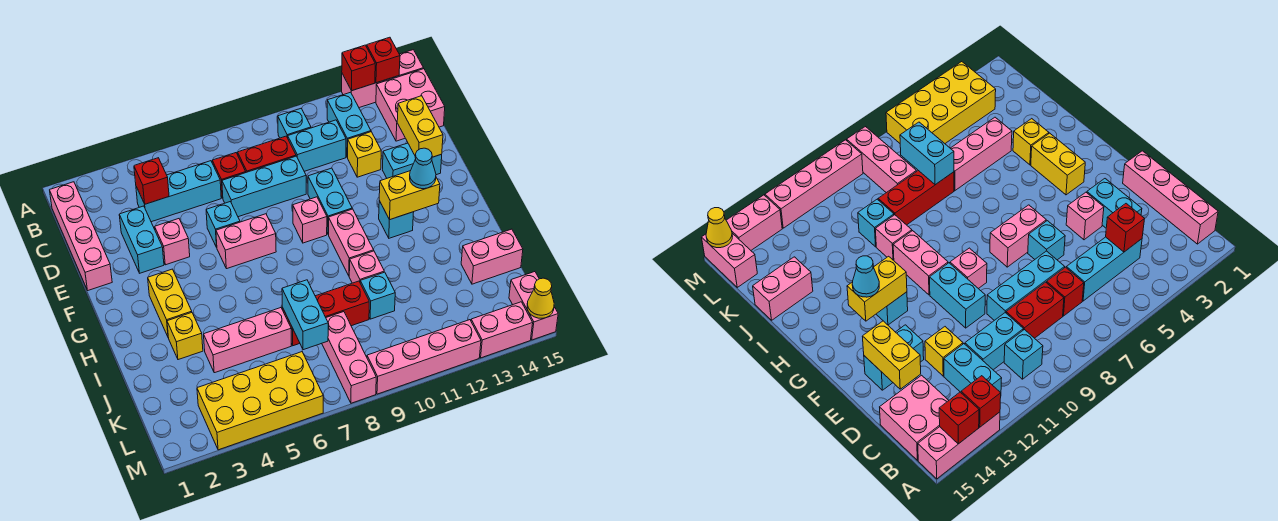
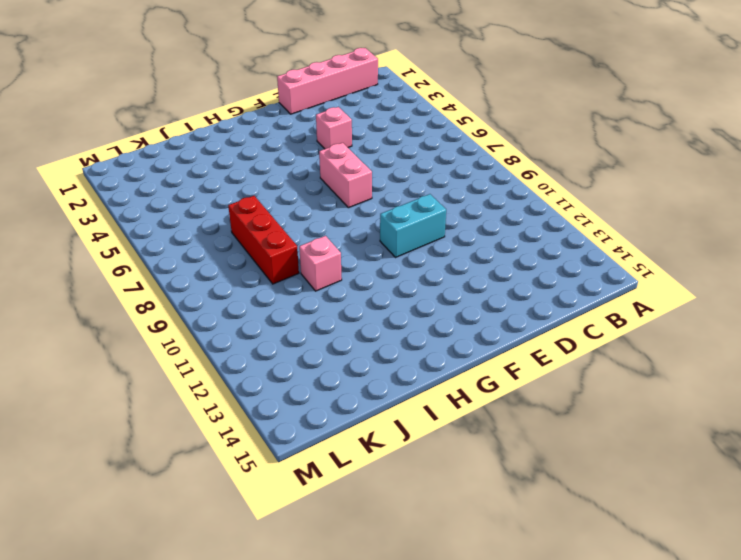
none -> pink brick A13:A15 level 1
none -> cyan brick B10 level 1
none -> cyan brick B12:C12 level 1
none -> pink brick B14:C15 level 1

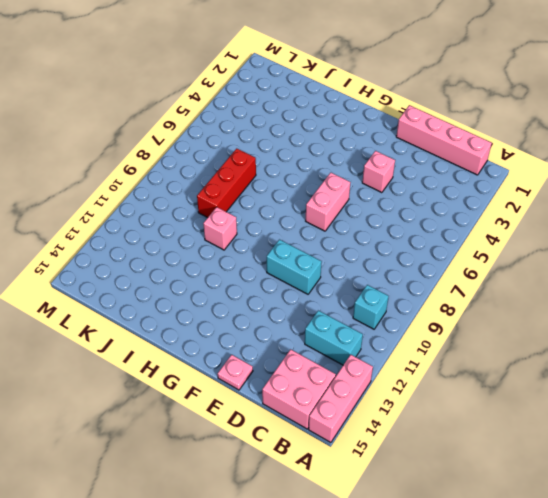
pink plate E15 level 1 -> none
none -> cyan brick C4:C6 level 1
none -> red brick C7 level 1
none -> red brick C8:C9 level 1
none -> cyan brick C10:C11 level 1

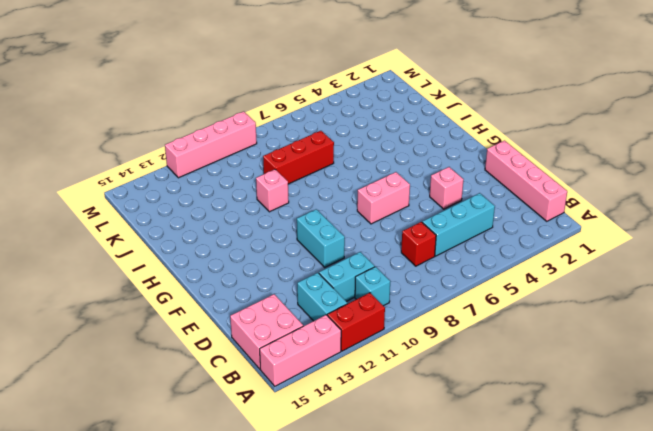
red brick A11:A12 level 1 -> red brick C8:C9 level 1
none -> cyan brick D3:E3 level 1
none -> cyan brick D7:D9 level 1
none -> yellow brick D12 level 1
none -> cyan brick E6 level 1

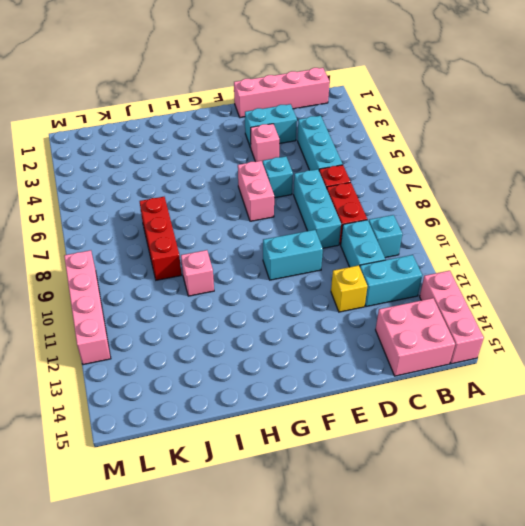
none -> cyan brick E13:E14 level 1
none -> pink brick F9 level 1
none -> yellow brick G3:H3 level 1
none -> pink brick G10:H10 level 1

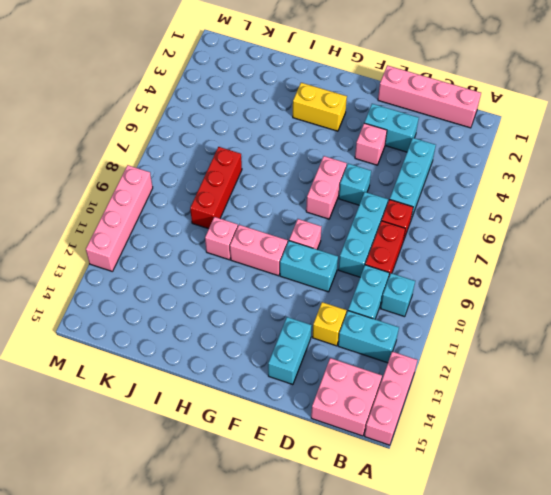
none -> cyan brick G12 level 1
none -> yellow brick I3 level 1
none -> pink brick J4:J6 level 1
none -> cyan brick J10 level 1

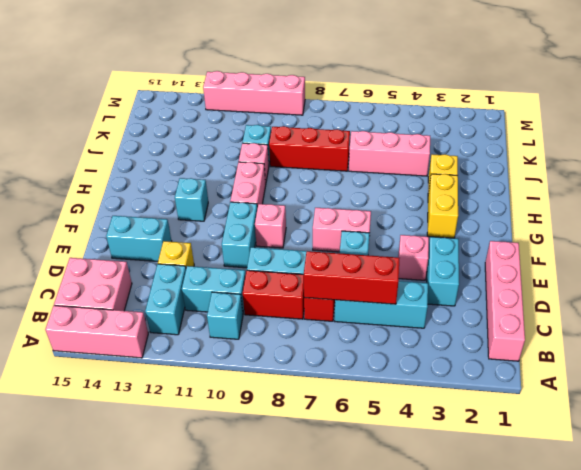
red brick C5:C7 level 2 -> none
none -> pink brick J14:J15 level 1
none -> pink brick K8:M8 level 1
none -> yellow brick L3:M6 level 1
none -> pink brick L15:M15 level 1

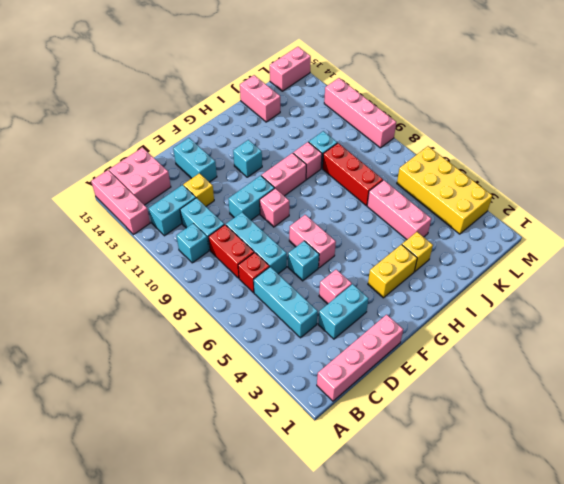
none -> pink brick K8:M8 level 1
none -> pink brick M13:M14 level 1
none -> red brick A13 level 2
none -> red brick A14 level 2

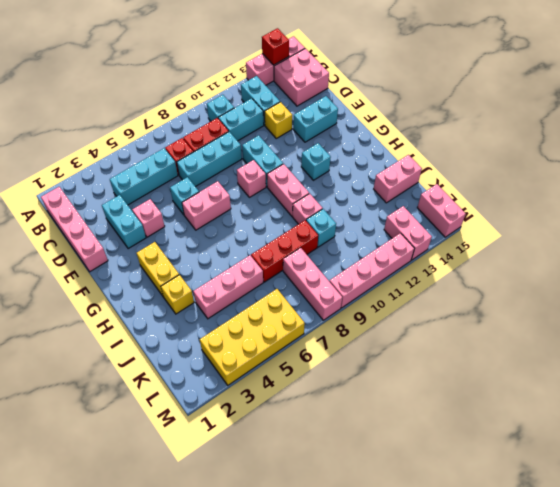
pink brick L13:M13 level 1 -> pink brick M13:M14 level 1
none -> red brick A13 level 2
none -> red brick C4 level 2
none -> yellow brick D14:E14 level 2
none -> yellow brick G12:G13 level 2

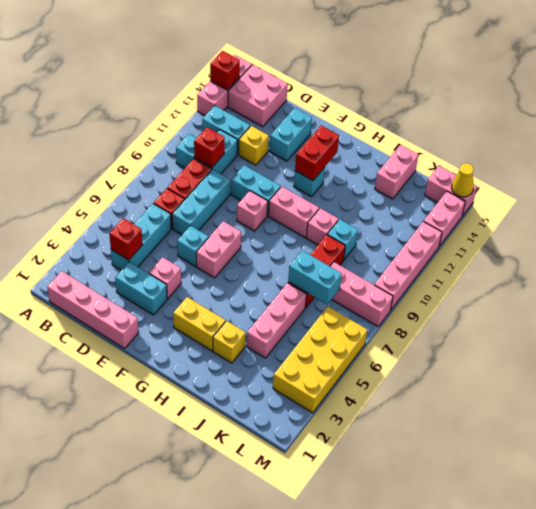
red brick C10 level 2 -> red brick A13 level 2
red brick G12:G13 level 2 -> yellow brick G12:G13 level 2
none -> yellow brick D14:E14 level 2
none -> cyan cone G13 level 3

